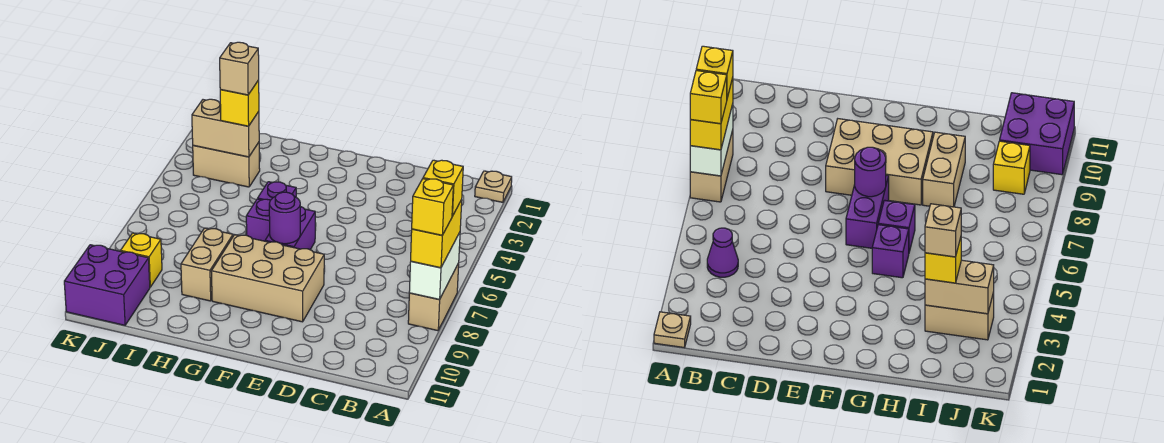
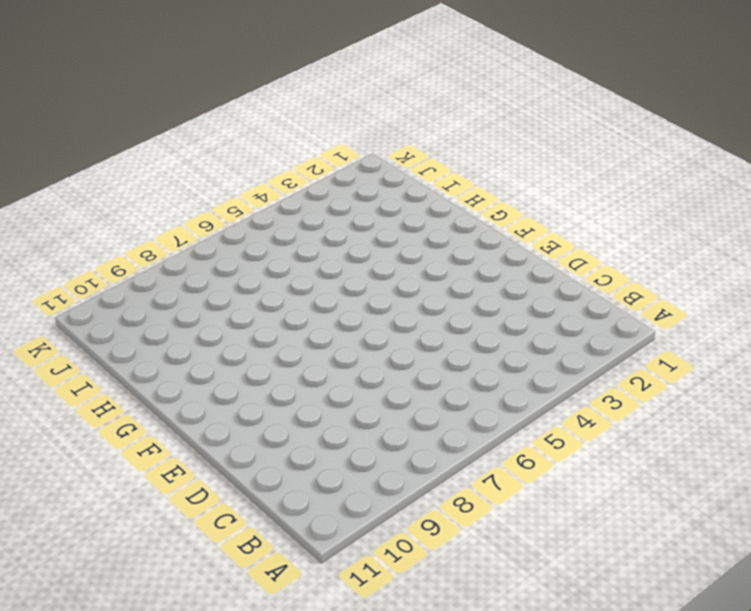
none -> tan plate A1 level 1
none -> tan brick A7:A8 level 1
none -> purple cone B4 level 1

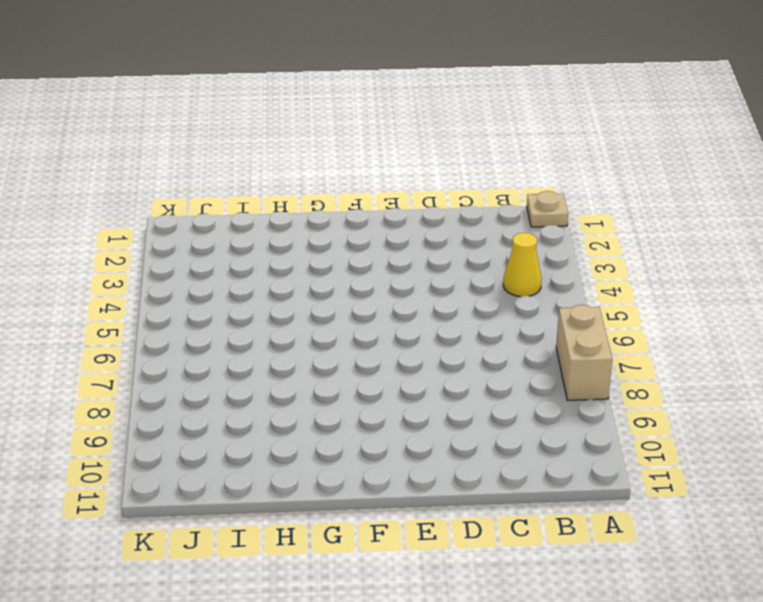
yellow cone B4 level 1 -> purple cone B4 level 1
none -> tan brick E8:G9 level 1
none -> purple brick F6:F7 level 1
none -> purple brick G5 level 1

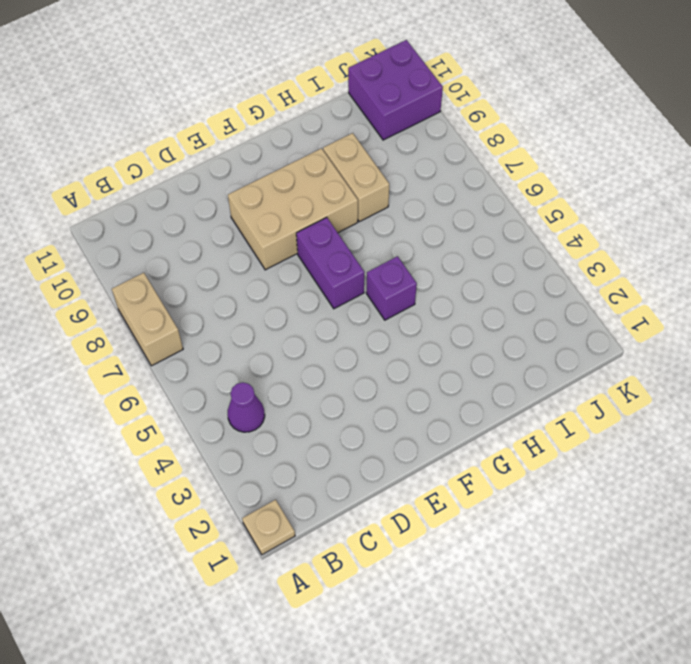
none -> purple brick G6 level 1
none -> tan brick I3:J3 level 1
none -> yellow brick J9 level 1

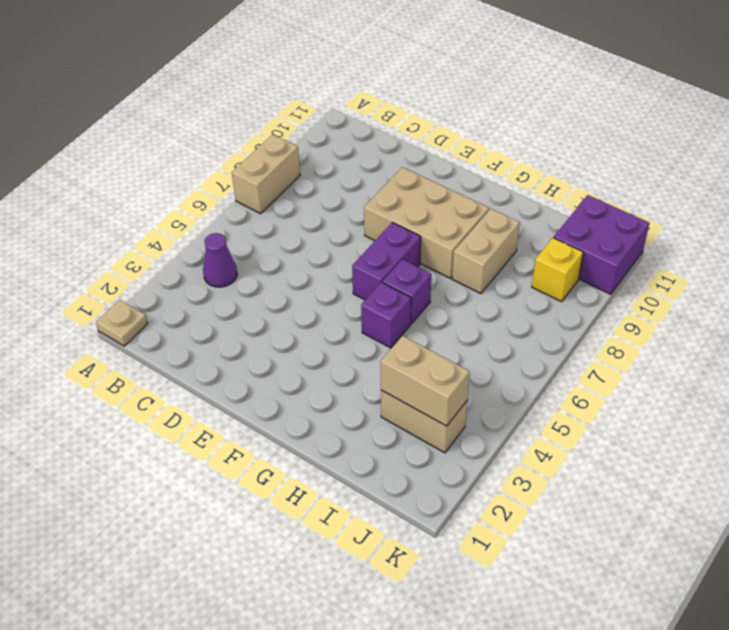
none -> white brick A7:A8 level 2
none -> purple round brick F7 level 2
none -> yellow brick A7:A8 level 3

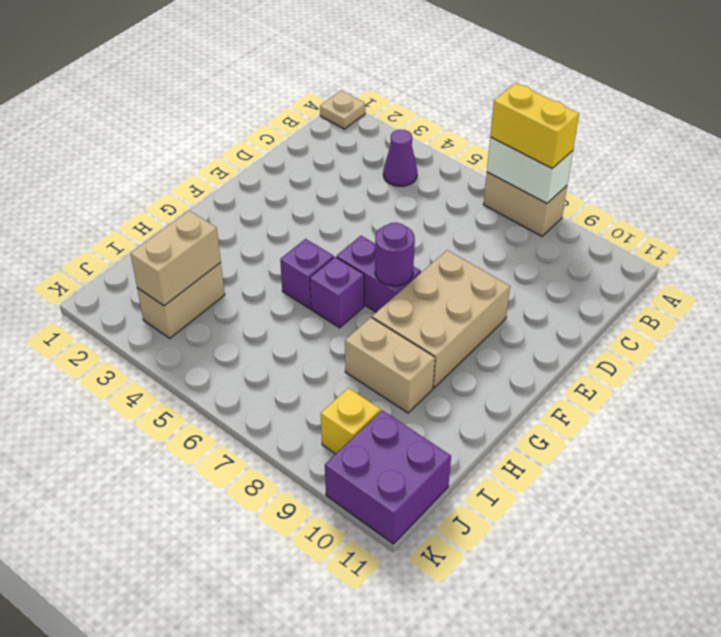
none -> yellow brick I3 level 3
none -> yellow brick A7 level 4
none -> yellow brick A8 level 4

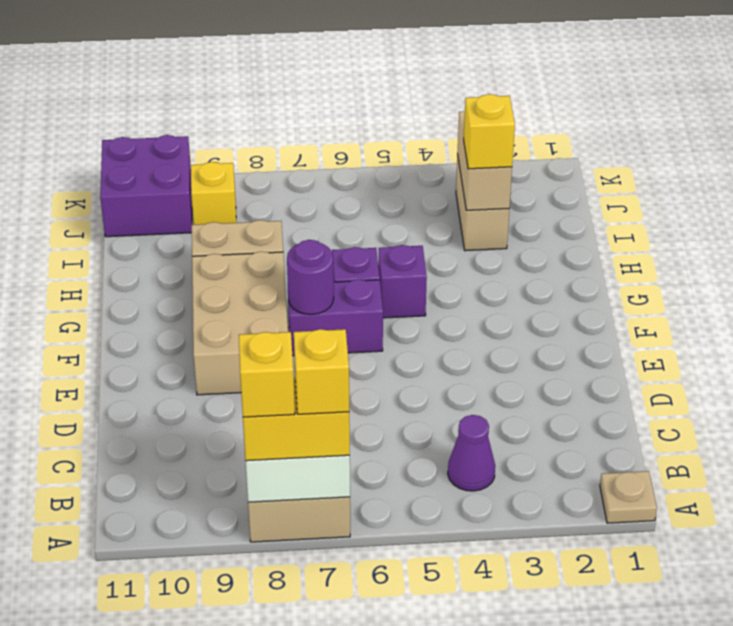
none -> tan brick I3 level 4

